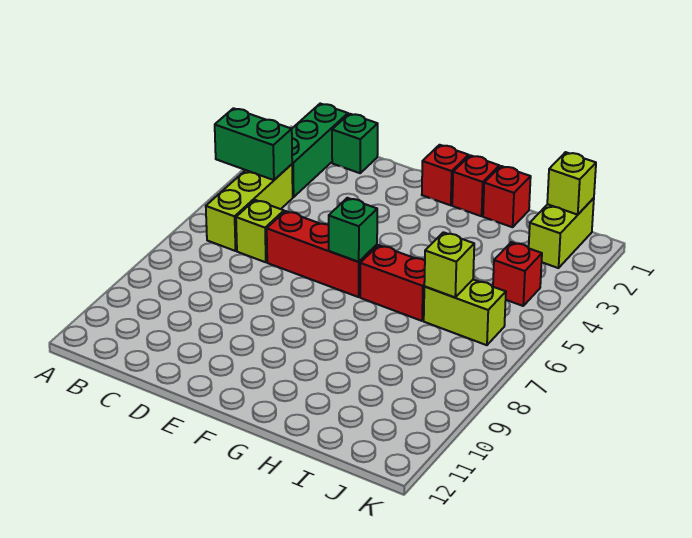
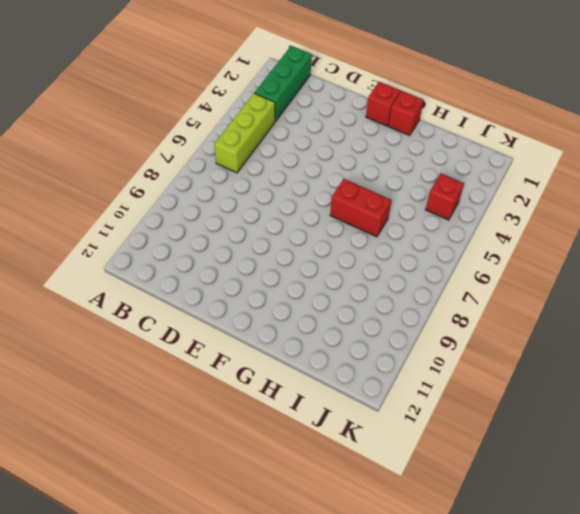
none -> green brick C1 level 1
none -> lime brick C6 level 1
none -> red brick D6:F6 level 1

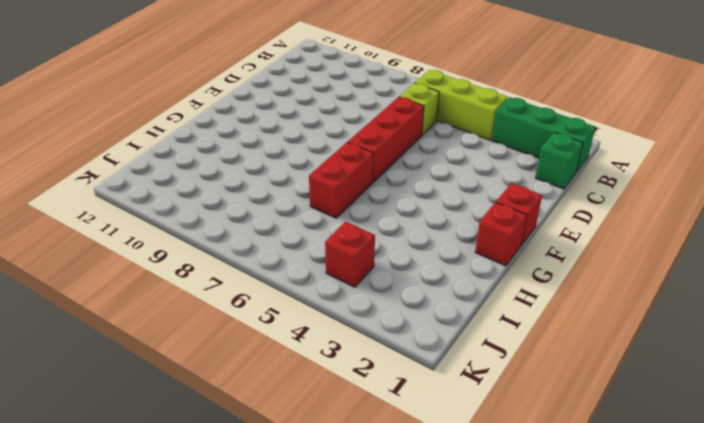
none -> red brick H1 level 1
none -> lime brick I6:J6 level 1
none -> lime brick J1:J2 level 1

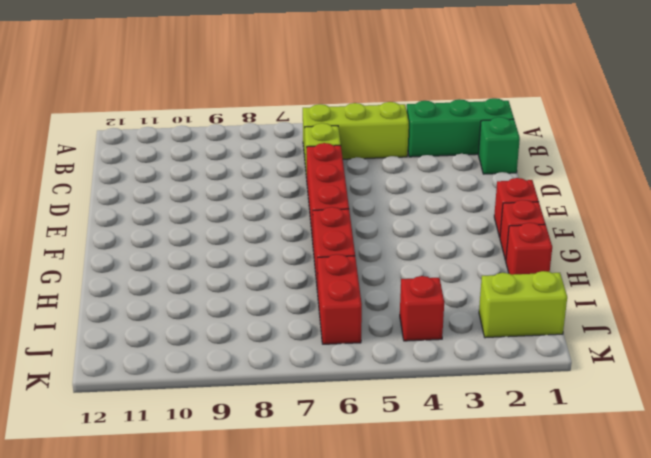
red brick I6:J6 level 1 -> lime brick I6:J6 level 1
none -> green brick A4:B4 level 2
none -> green brick F6 level 2
none -> lime brick I6 level 2

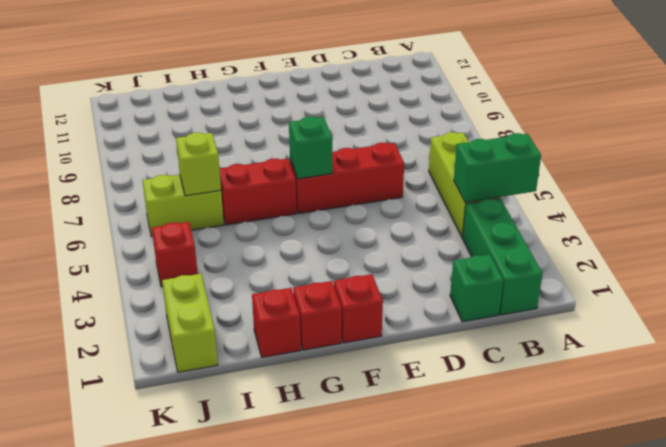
none -> lime brick C6 level 1
none -> lime brick J1 level 2

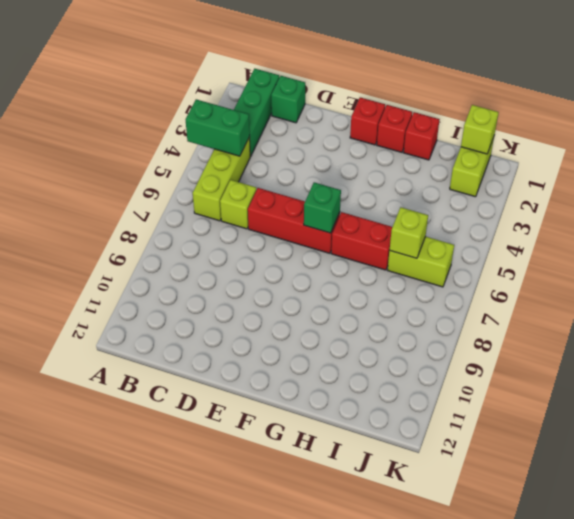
none -> red brick J4 level 1

